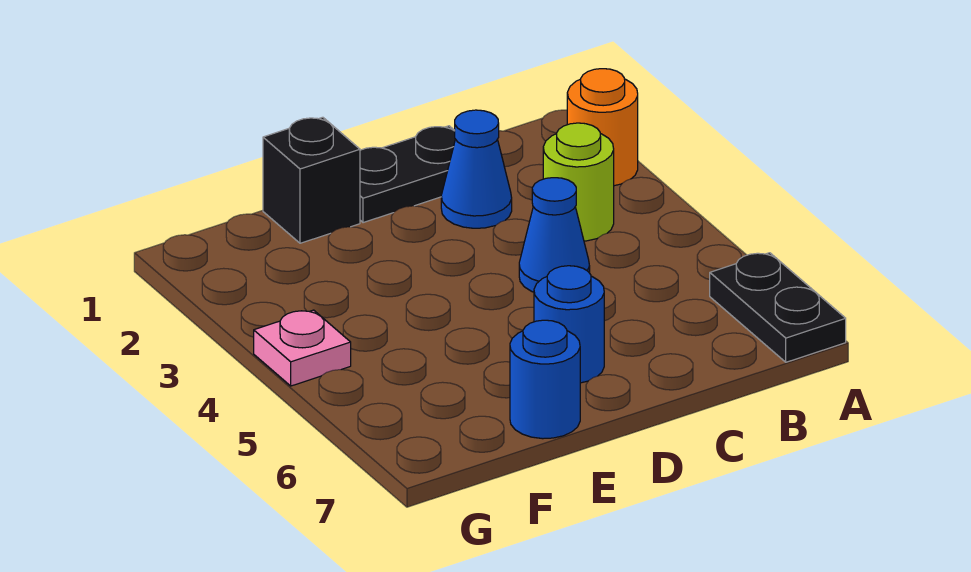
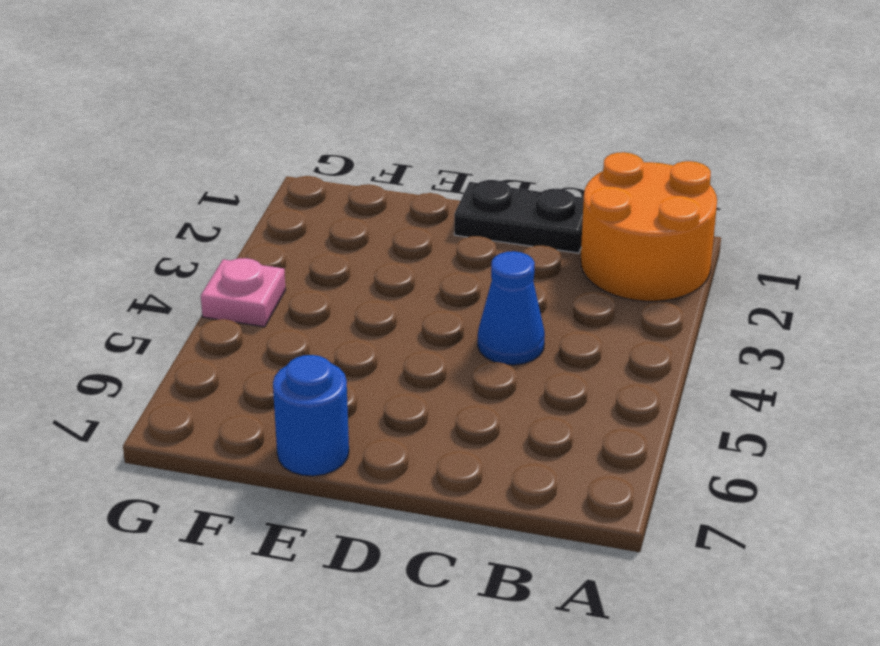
orange round brick A1:B2 level 1 -> orange round brick A2 level 1
none -> black plate A6:A7 level 1
none -> lime round brick B3 level 1

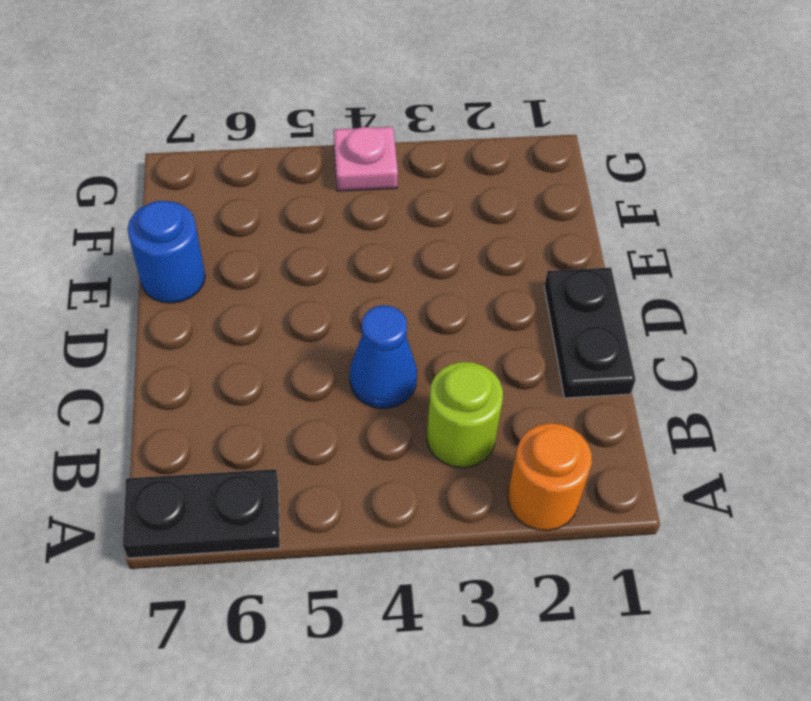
none -> blue cone C2 level 1
none -> blue round brick D6 level 1

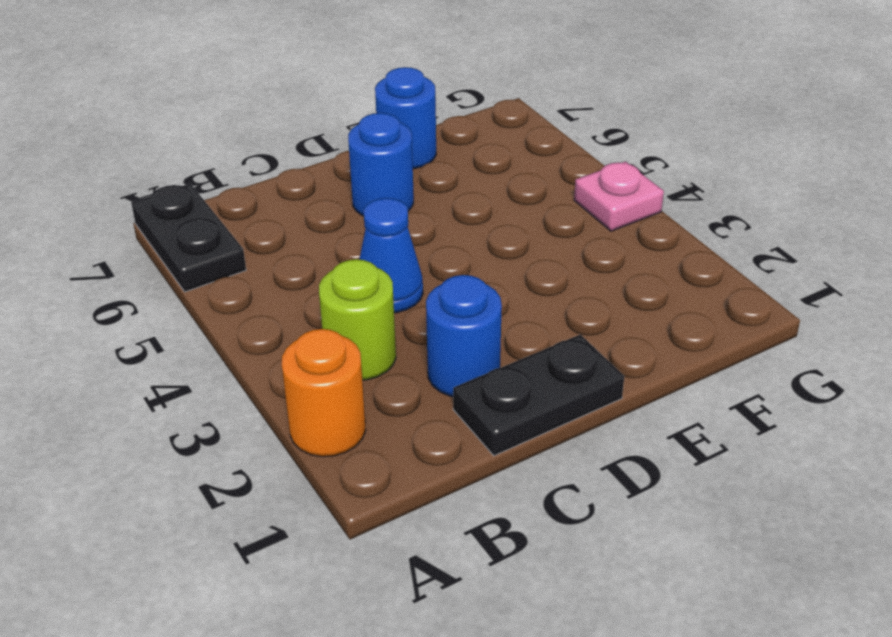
blue round brick C2 level 1 -> blue cone C2 level 1
none -> black brick E1 level 1

